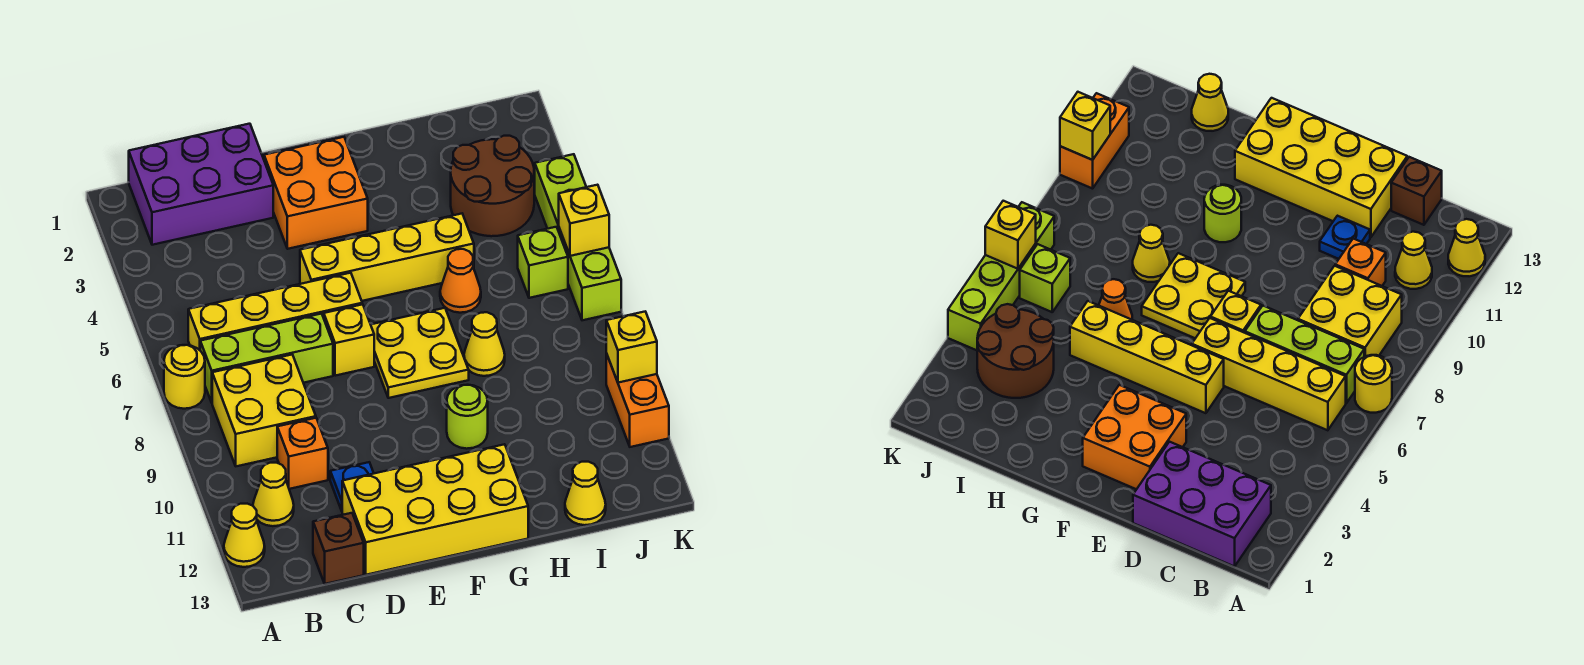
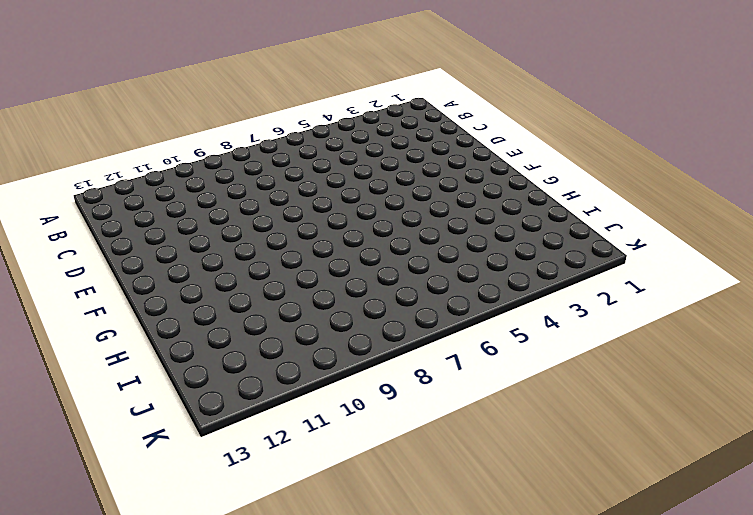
none -> yellow round brick A7 level 1
none -> yellow cone A12 level 1
none -> purple brick B1:D2 level 1

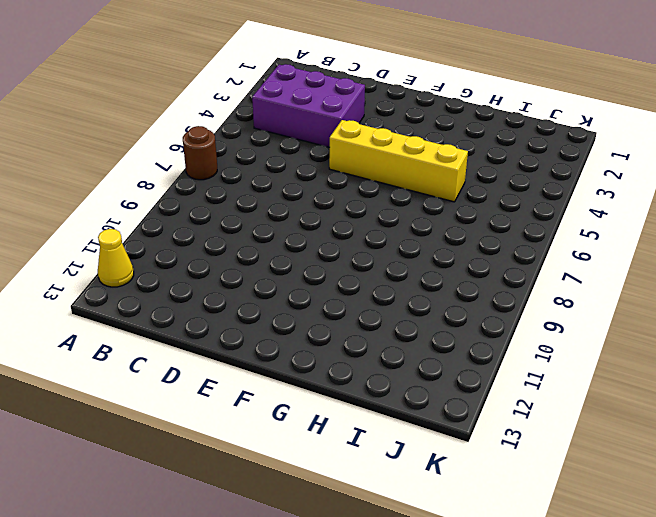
brown round brick A7 level 1 -> yellow round brick A7 level 1
purple brick B3:D4 level 1 -> purple brick B1:D2 level 1
none -> yellow brick B6:E6 level 1
none -> lime brick B7:D7 level 1
none -> yellow brick B8:C9 level 1

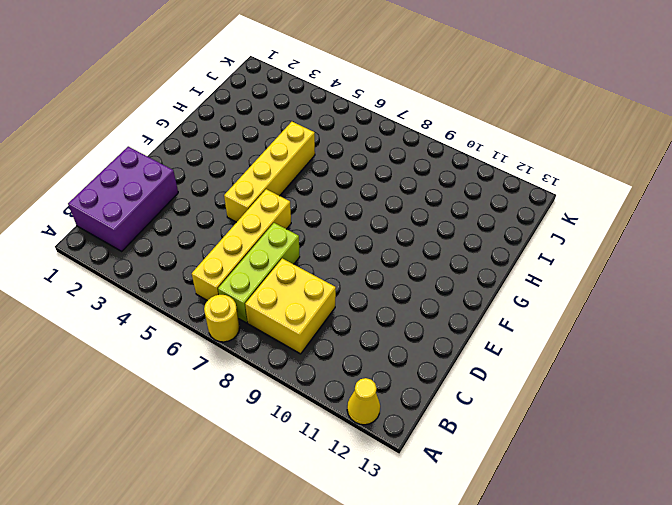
none -> yellow cone B11 level 1
none -> orange brick C10 level 1
none -> brown brick C13 level 1

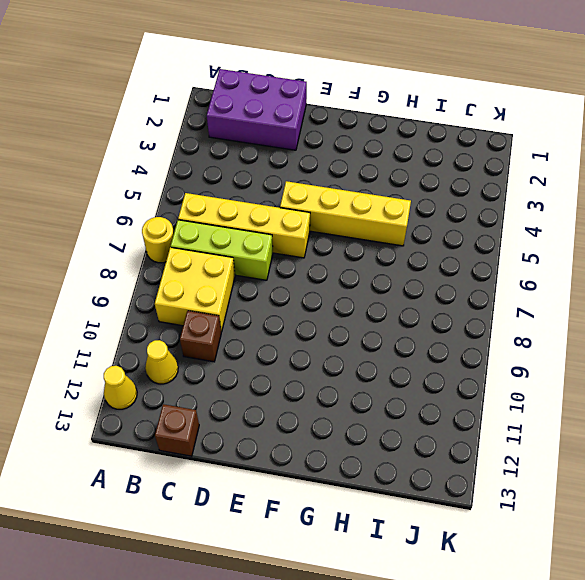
brown brick C10 level 1 -> orange brick C10 level 1
none -> blue plate D11 level 1
none -> yellow brick D12:G13 level 1
none -> orange brick E2:F3 level 1

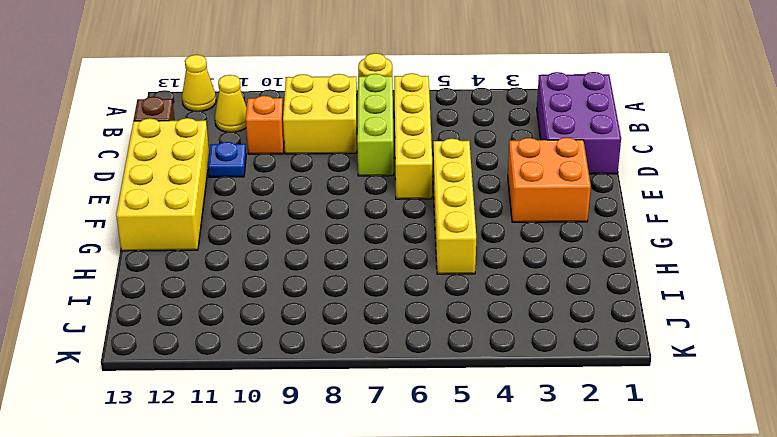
none -> yellow brick E7 level 1
none -> yellow plate F7:G8 level 1
none -> lime round brick G10 level 1

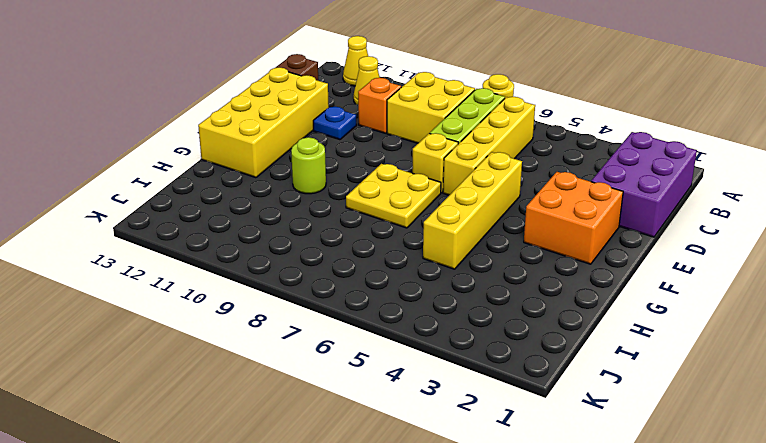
none -> orange cone H6 level 1
none -> yellow cone H8 level 1
none -> brown round brick I3:J4 level 1

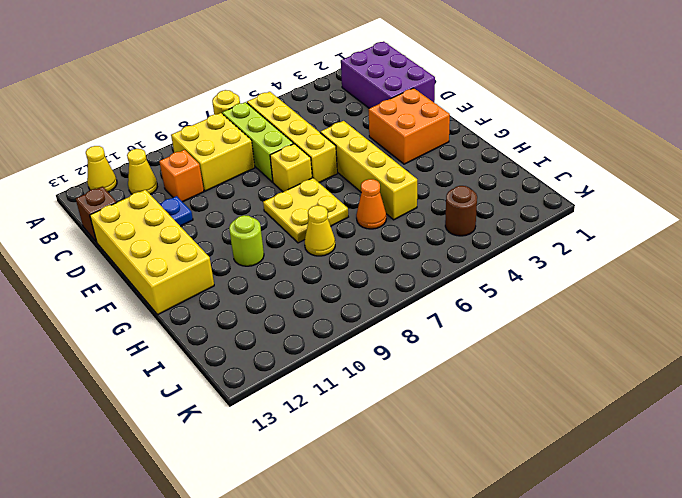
brown round brick J4 level 1 -> brown round brick I3:J4 level 1
none -> yellow cone I13 level 1
none -> lime brick J6 level 1
none -> lime brick K4:K7 level 1

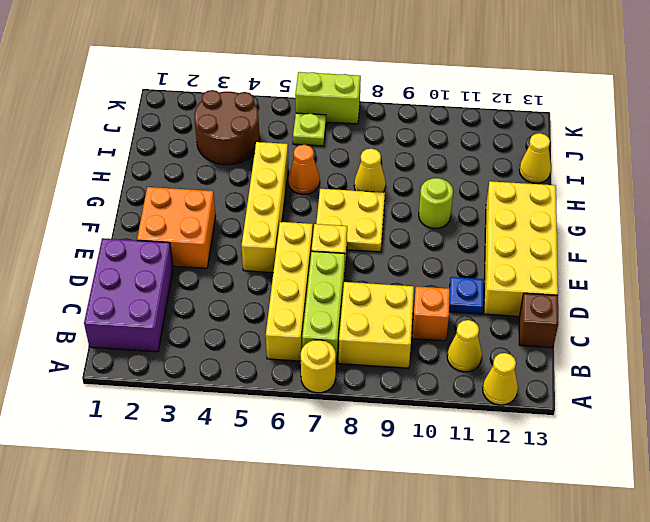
lime plate J6 level 1 -> lime brick J6 level 1
lime brick K6:K7 level 1 -> lime brick K4:K7 level 1
none -> orange brick K10:K11 level 1
none -> yellow brick K6 level 2
none -> yellow brick K10 level 2

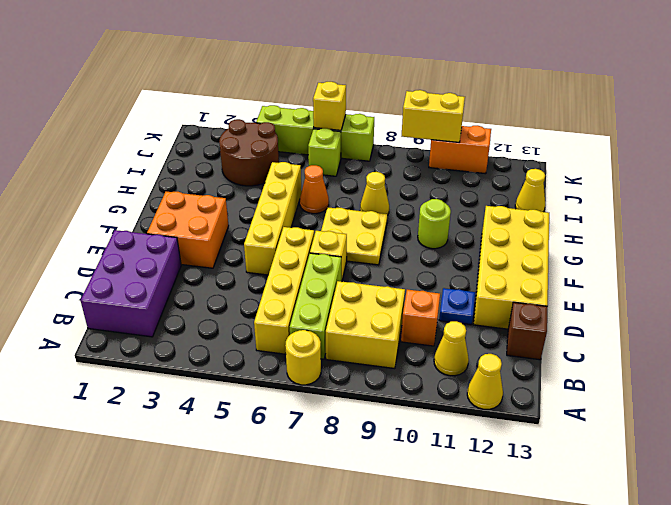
yellow brick K9:K10 level 2 -> yellow brick K10 level 2

